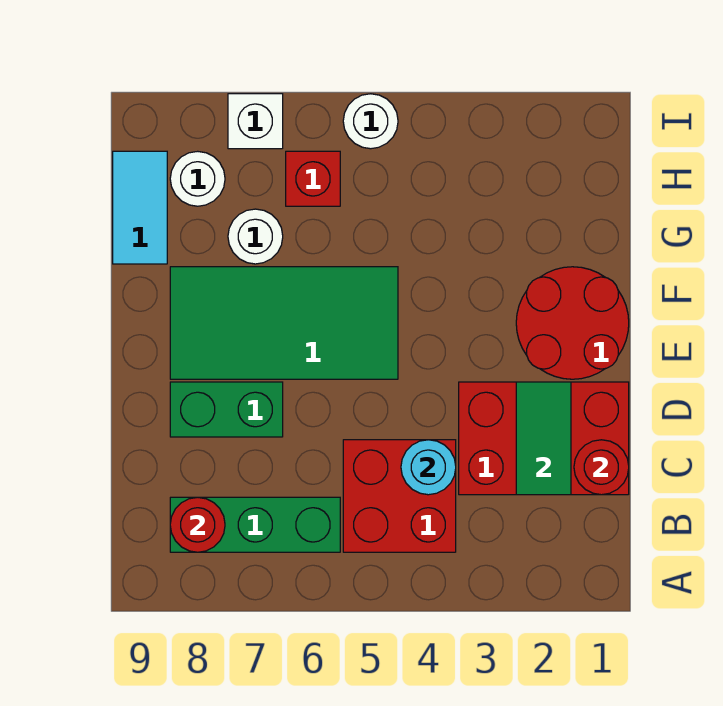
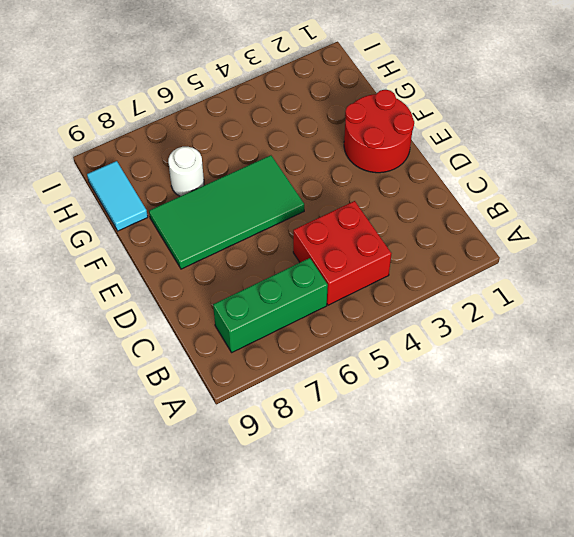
none -> red brick C1:D3 level 1
none -> green brick D7:D8 level 1
none -> red brick H6 level 1

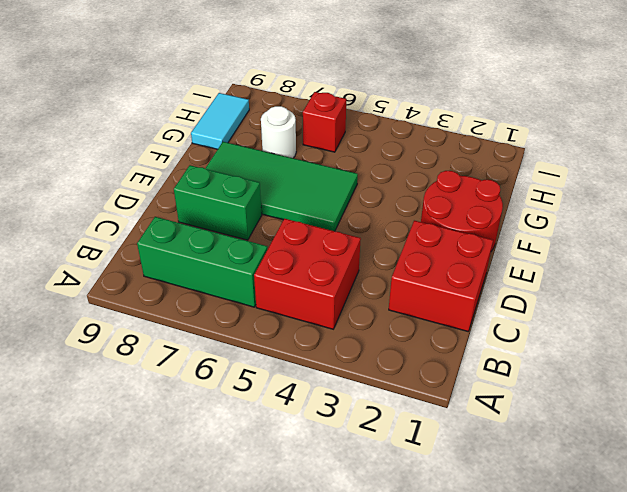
red brick C1:D2 level 1 -> red brick C1:D3 level 1
none -> white round brick H8 level 1
none -> white round brick I5 level 1
none -> white brick I7 level 1

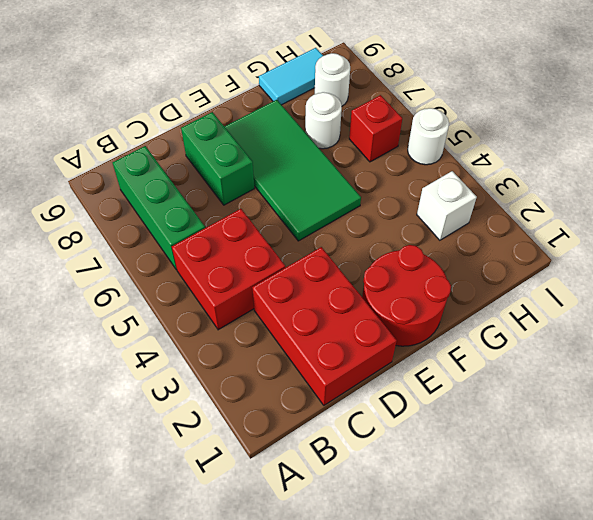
white brick H3 level 1 -> white brick I7 level 1
none -> red round brick B8 level 2
none -> red round brick C1 level 2
none -> green tile C2:D2 level 2

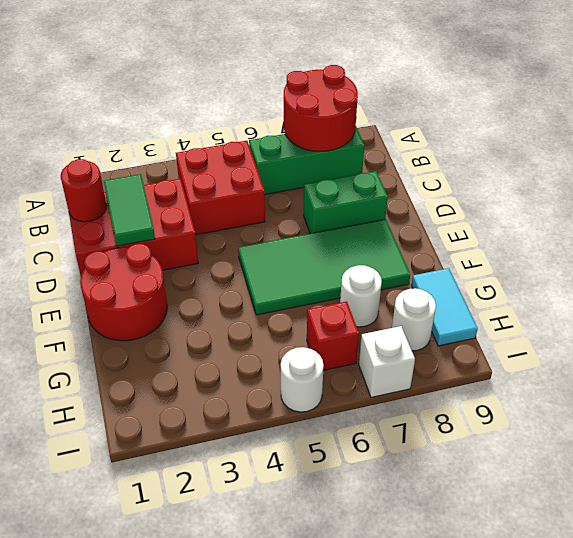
red round brick A7:B8 level 2 -> red round brick B8 level 2
none -> cyan round brick C4 level 2

